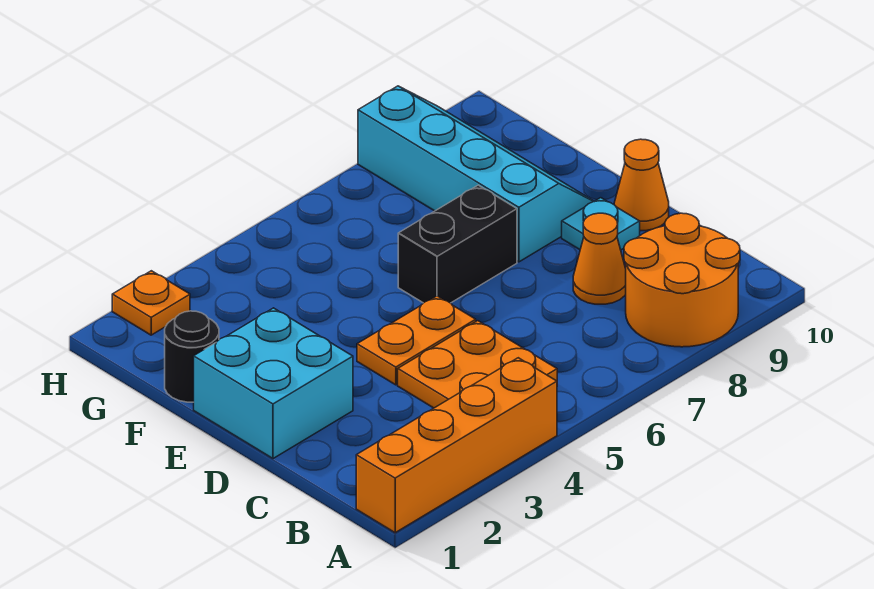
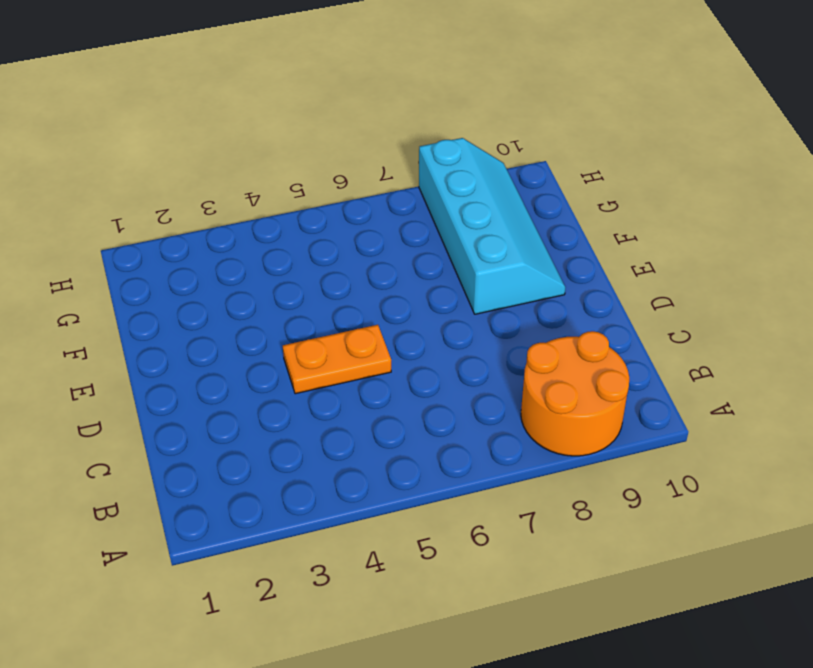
none -> orange brick A1:A4 level 1
none -> orange plate B4:C5 level 1
none -> orange cone C8 level 1

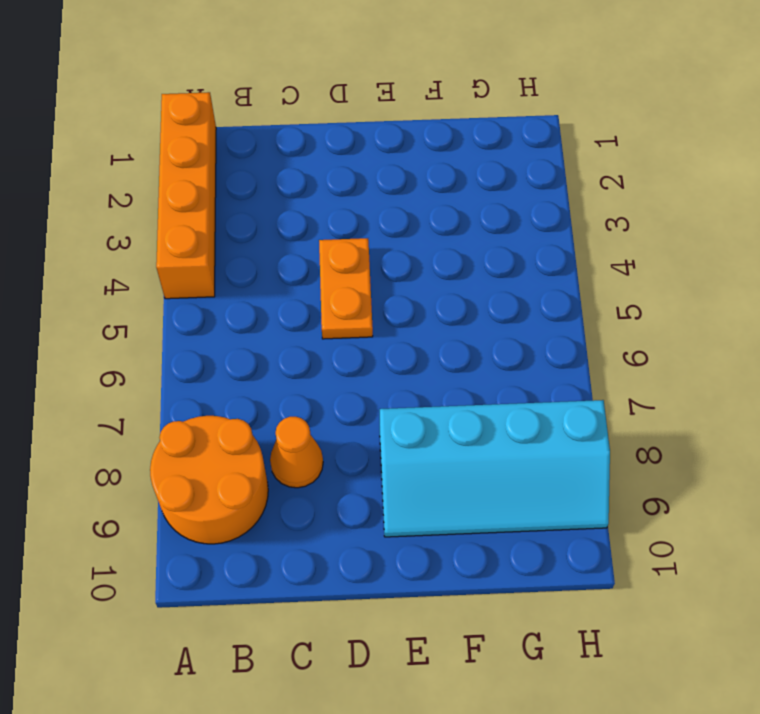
none -> orange plate B4:C5 level 1
none -> cyan brick D1:E2 level 1
none -> cyan plate D9 level 1

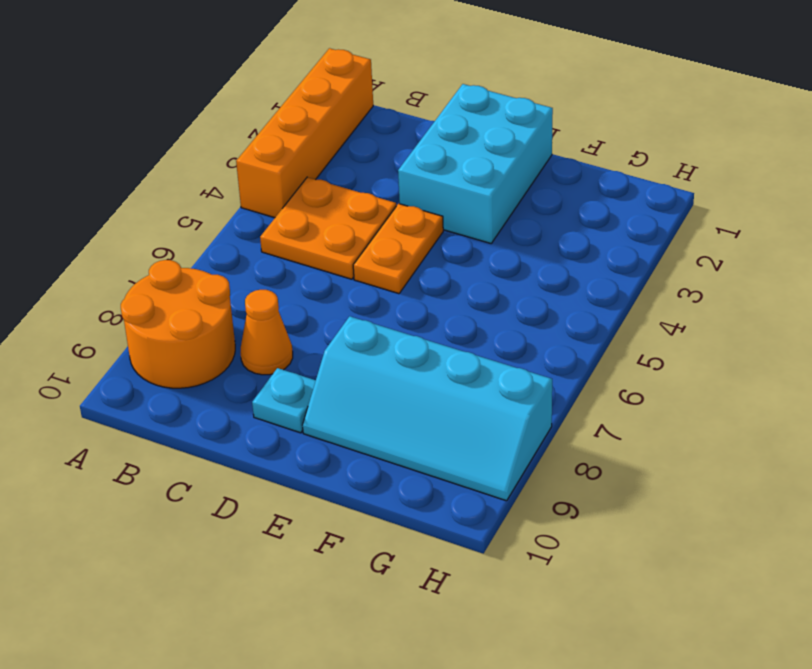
cyan brick D1:E3 level 1 -> cyan brick D1:E2 level 1
none -> orange cone D10 level 1
none -> black brick E6:E7 level 1
none -> black round brick F1 level 1

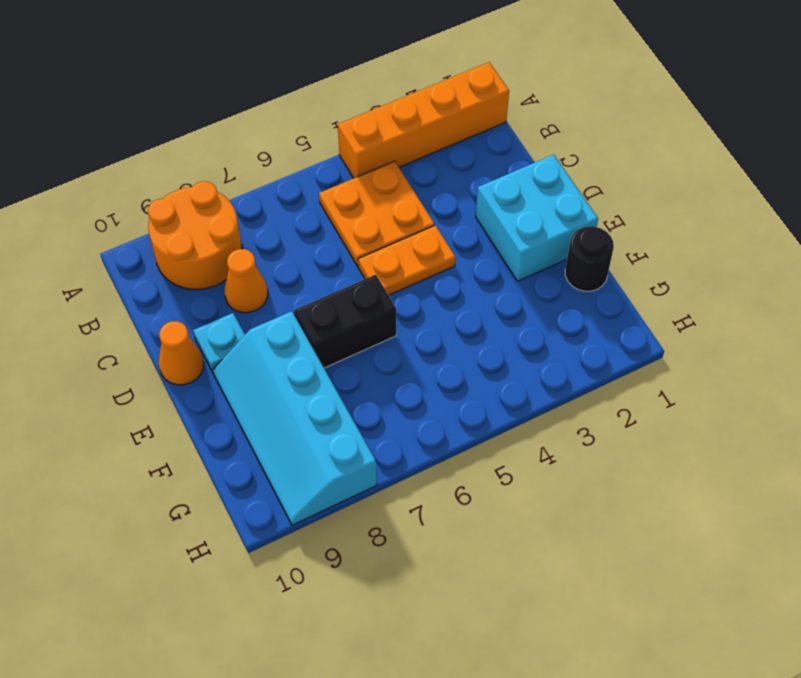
none -> orange plate H2 level 1

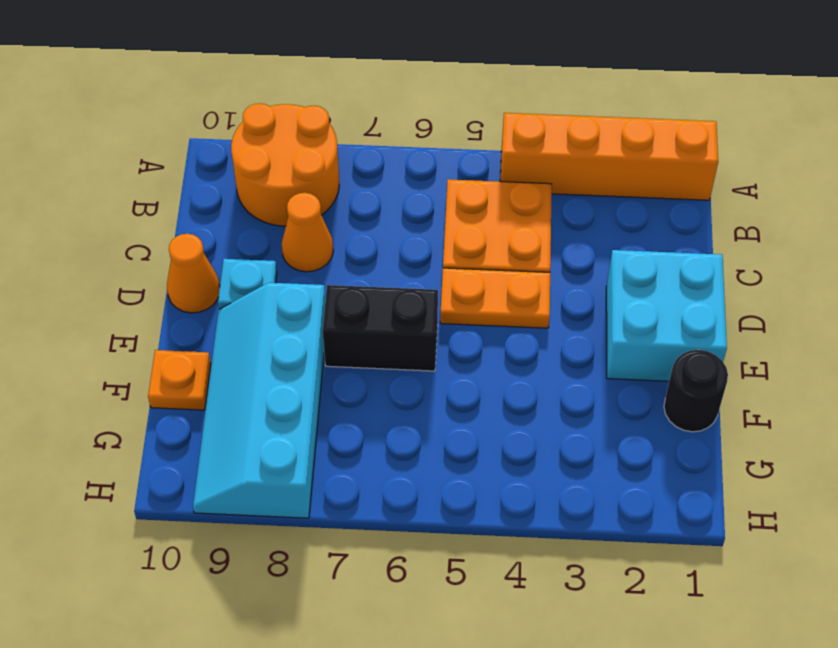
orange plate F10 level 1 -> orange plate H2 level 1

